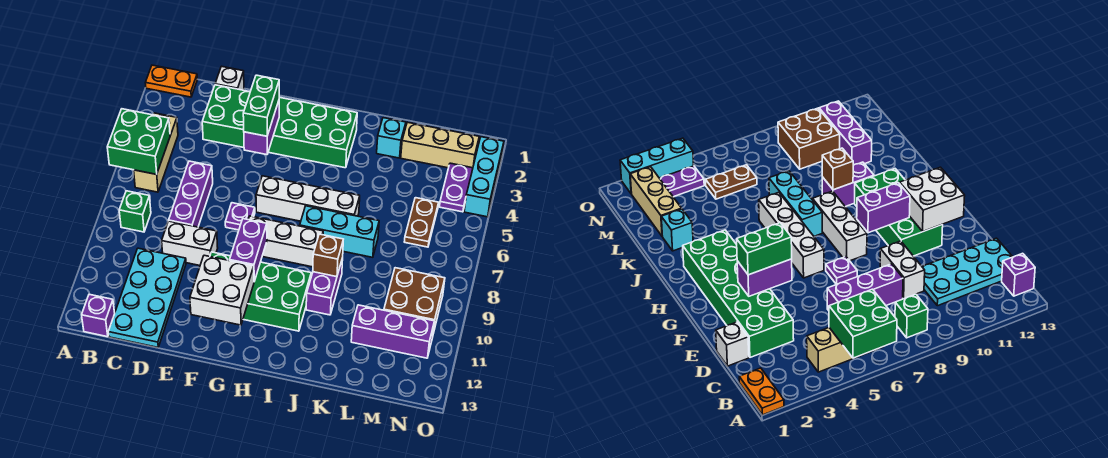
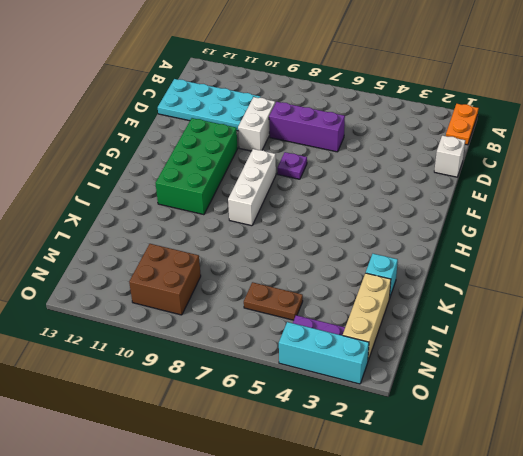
none -> tan brick B4:B6 level 1
none -> green brick B8 level 1
none -> purple brick B13 level 1

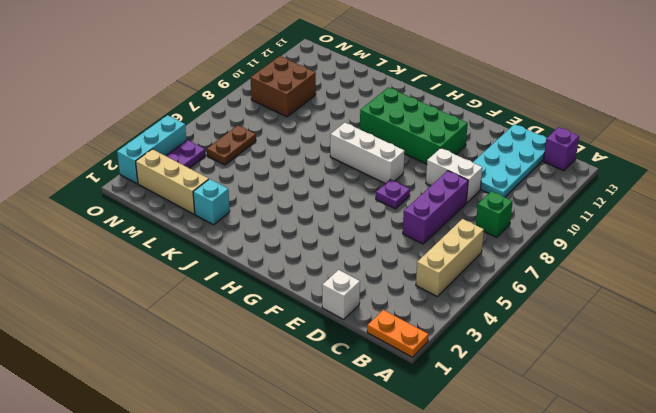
none -> green brick D2:I3 level 1
none -> white brick G6:J6 level 1
none -> cyan brick I7:K7 level 1

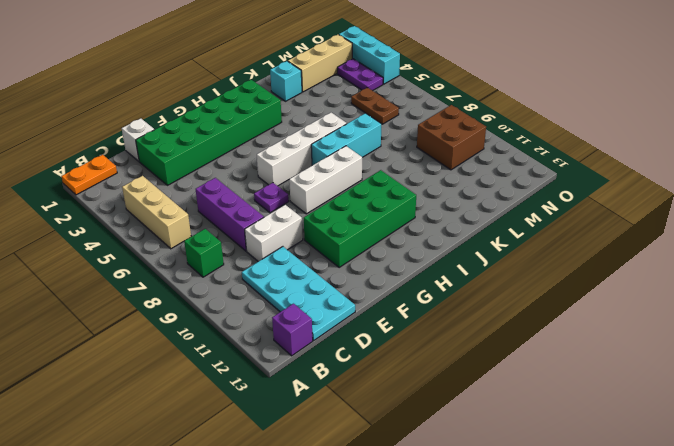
none -> purple brick J9:J10 level 1
none -> purple brick L11:N11 level 1
none -> green brick A5:B6 level 2

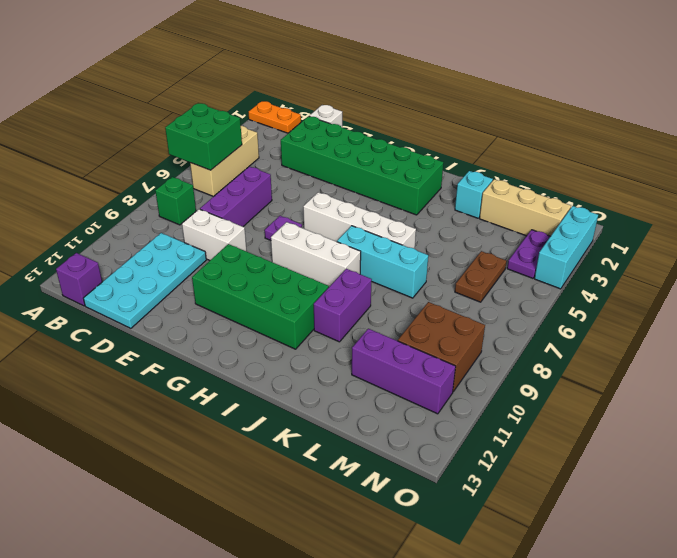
none -> purple brick F3:F4 level 2
none -> white brick F11:G12 level 2
none -> purple brick G9:G10 level 2

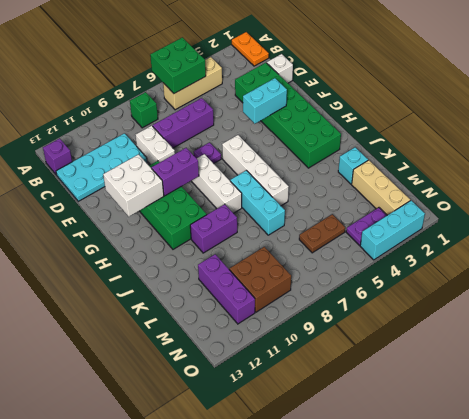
cyan brick F3:F4 level 2 -> purple brick F3:F4 level 2
none -> brown brick J9 level 2
none -> green brick F3:F4 level 3

